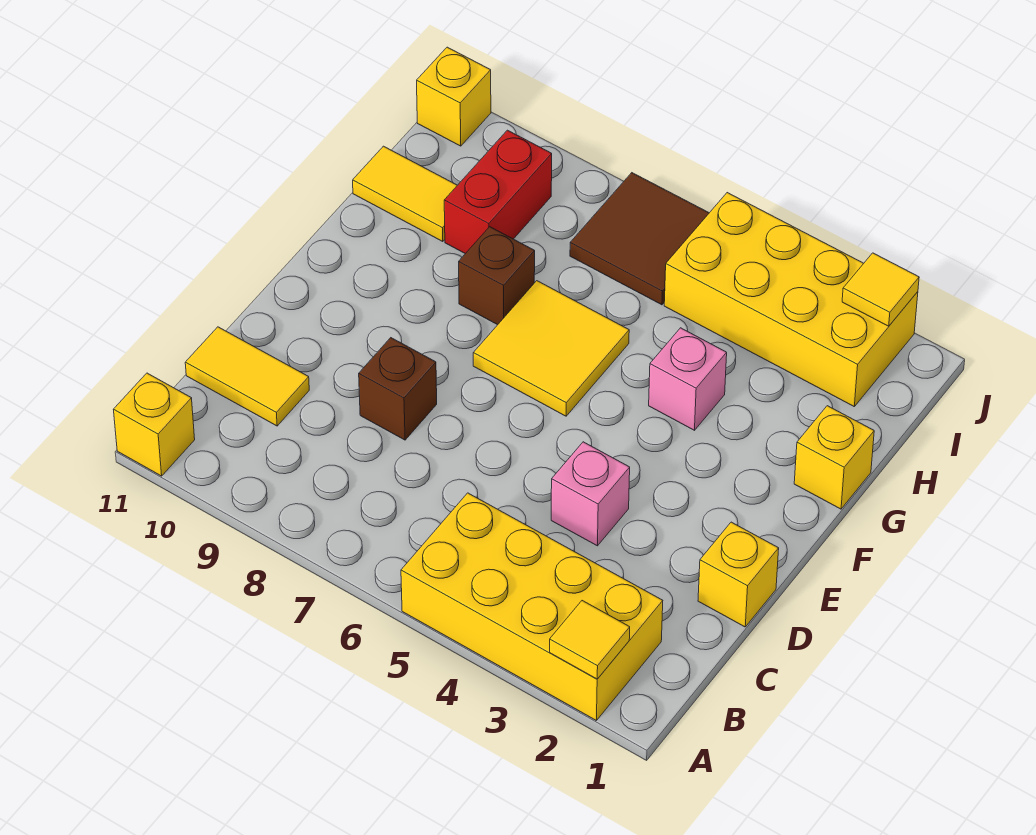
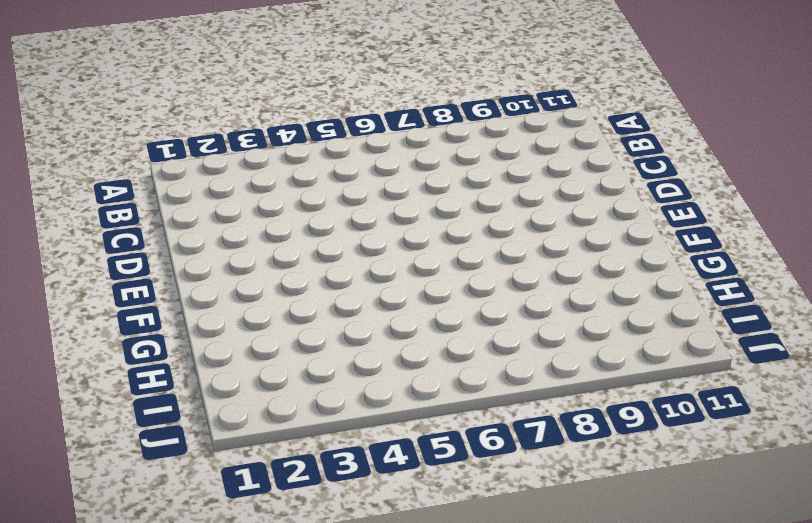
none -> yellow brick A2:B5 level 1
none -> yellow brick A11 level 1
none -> yellow tile C10:C11 level 1

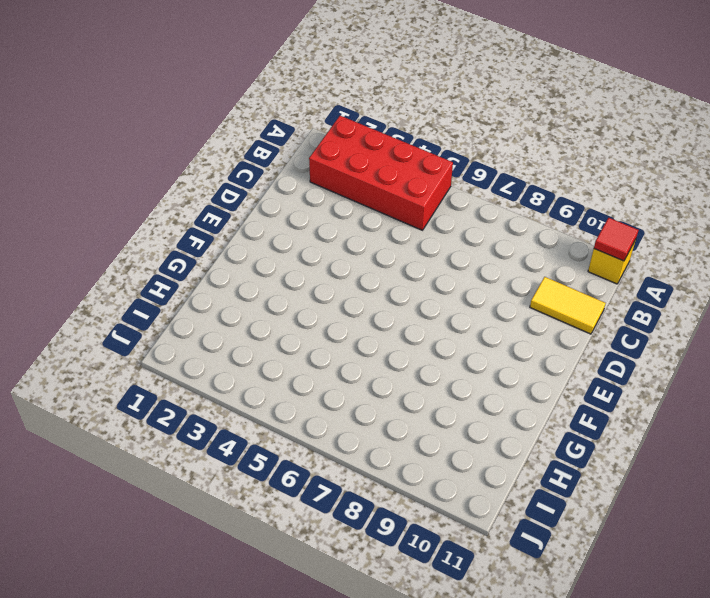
red brick A2:B5 level 1 -> yellow brick A2:B5 level 1
red tile A11 level 2 -> none
none -> yellow brick D1 level 1
none -> pink brick D4 level 1
none -> brown brick D8 level 1

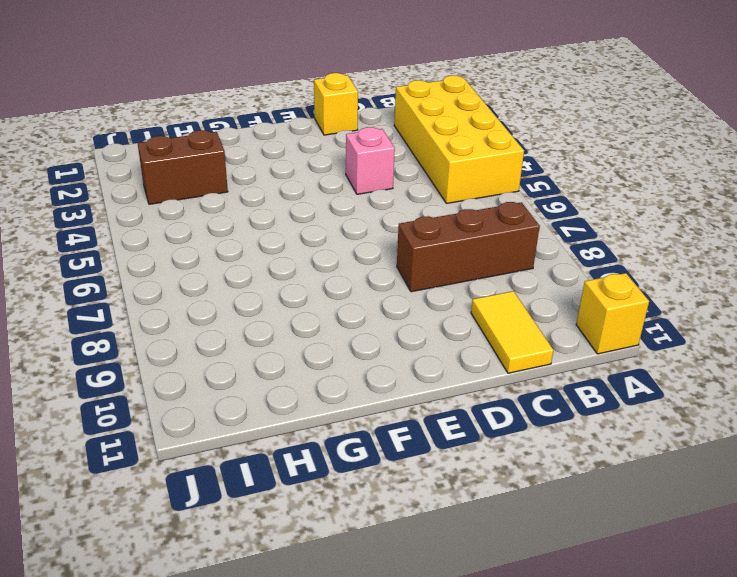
brown brick B8:D8 level 1 -> brown brick D8 level 1
brown brick H3:I3 level 1 -> yellow brick I2:J5 level 1
none -> yellow tile F6:G7 level 1
none -> yellow brick G1 level 1
none -> pink brick G4 level 1

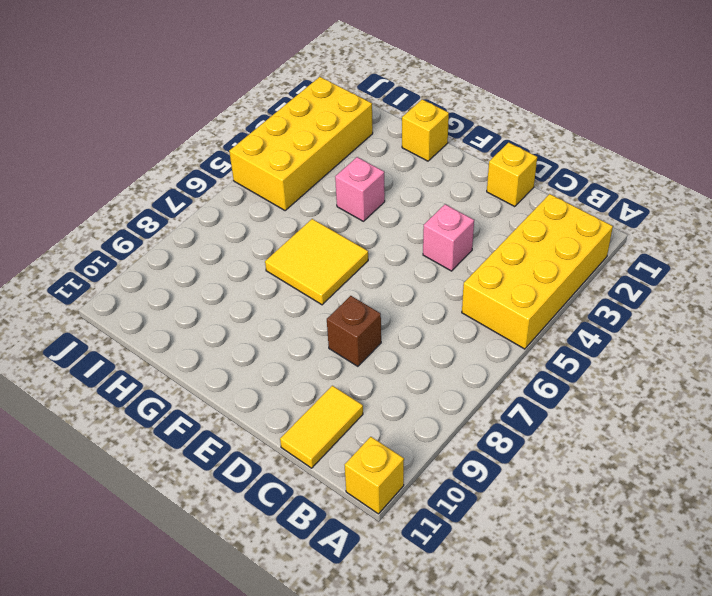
none -> brown brick G8 level 1
none -> red brick H9:I9 level 1
none -> yellow tile H10:H11 level 1

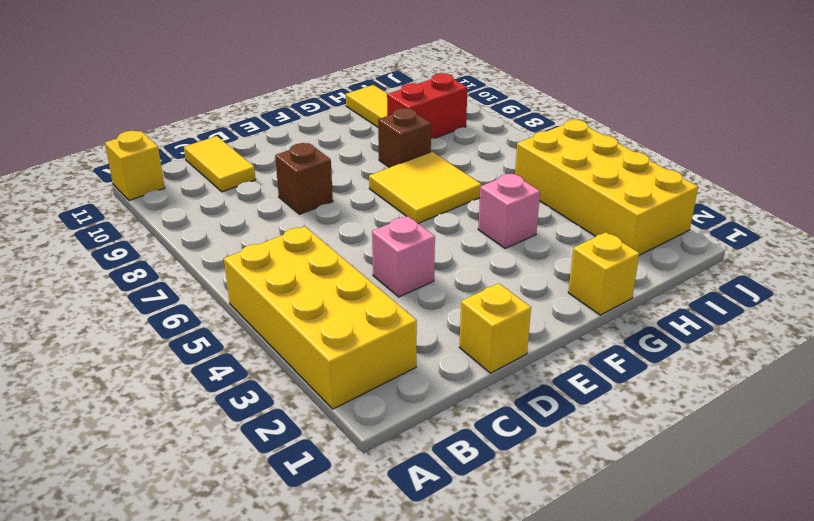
none -> brown tile I6:J7 level 1
none -> yellow brick J11 level 1
none -> yellow tile A2 level 2

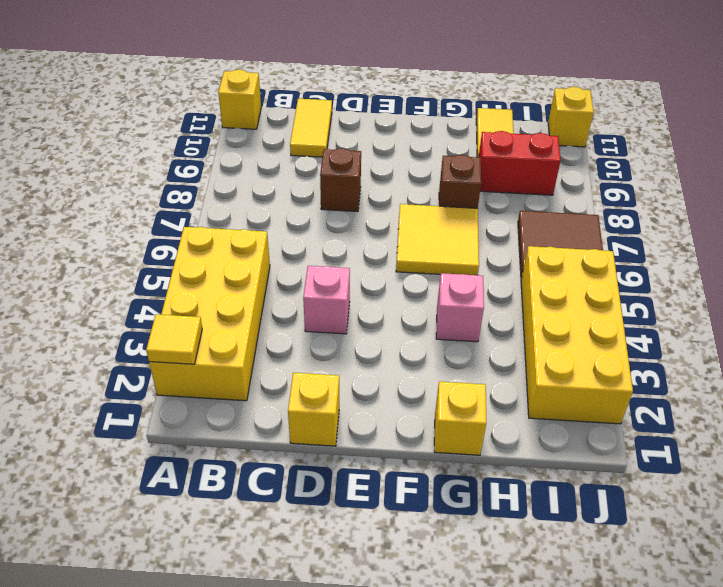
none -> yellow tile J2 level 2

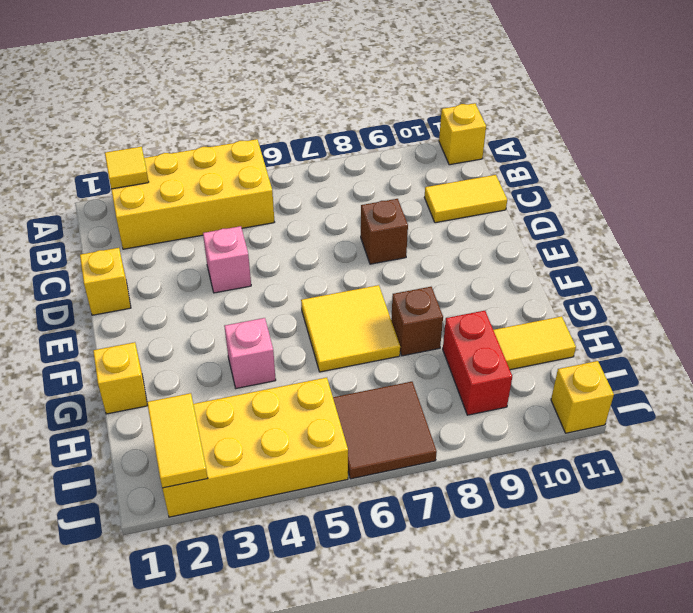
yellow tile I2:J2 level 2 -> yellow tile J2 level 2

